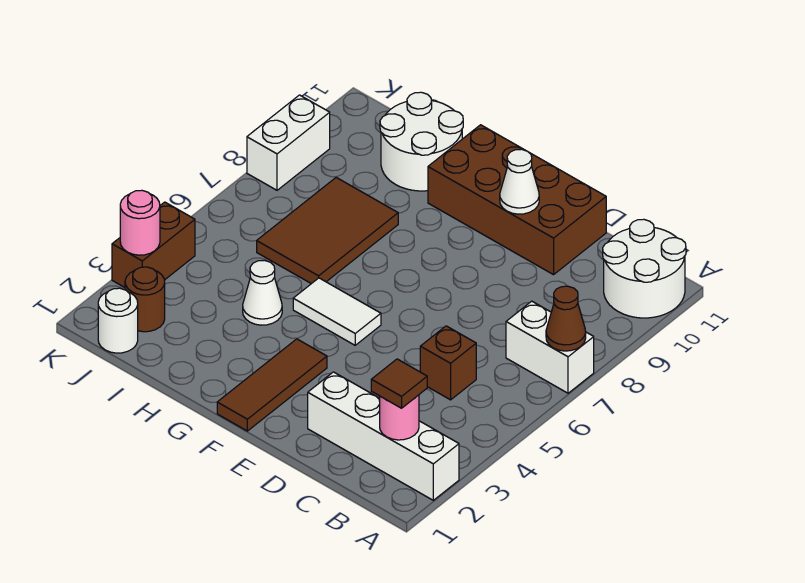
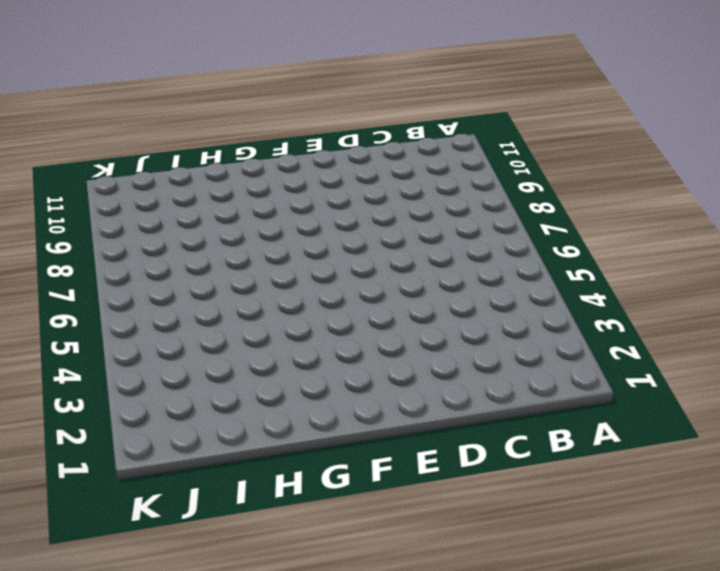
none -> white brick A2:D2 level 1
none -> white brick A7:B7 level 1
none -> white round brick A10:B11 level 1

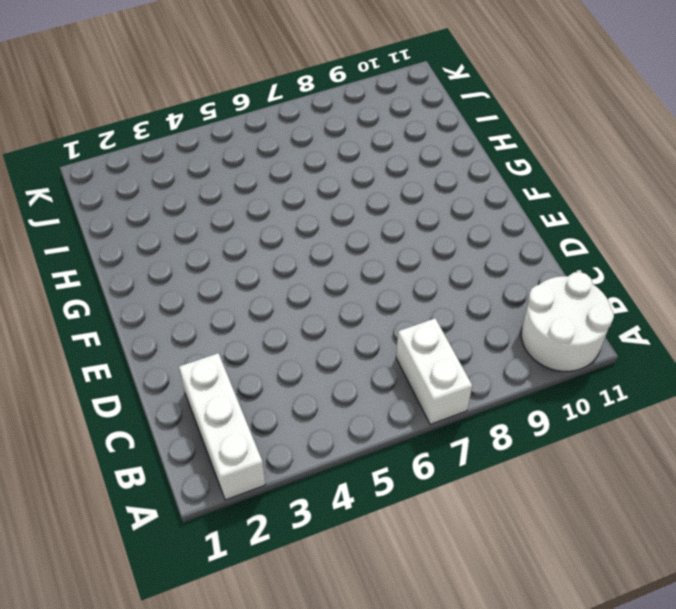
white brick A2:C2 level 1 -> white brick A2:D2 level 1
none -> brown brick C5 level 1
none -> brown brick D10:G11 level 1
none -> brown tile F1:F3 level 1

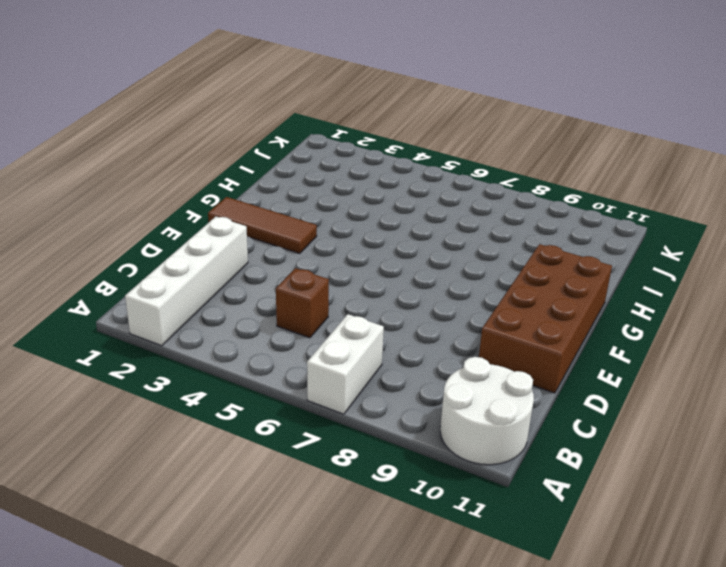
none -> white tile F5:G5 level 1
none -> white cone H4 level 1
none -> brown tile H6:I8 level 1

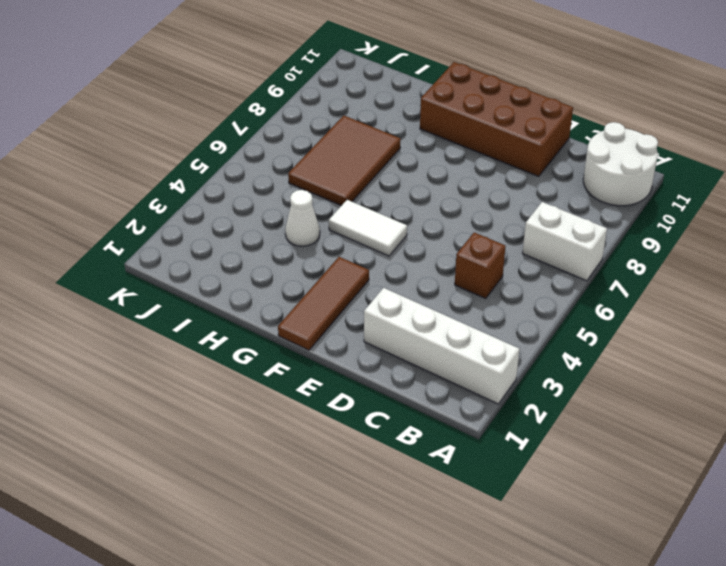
none -> white round brick H10:I11 level 1
none -> white round brick J1 level 1
none -> brown round brick J2 level 1

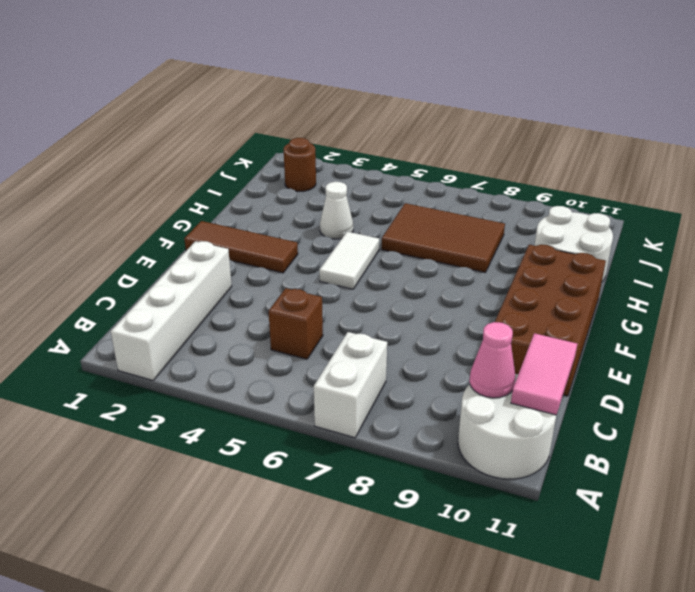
pink cone B10 level 2 -> none
pink tile B11:C11 level 2 -> none
none -> white round brick J1 level 1
none -> brown brick K3:K4 level 1
none -> white brick K8:K9 level 1

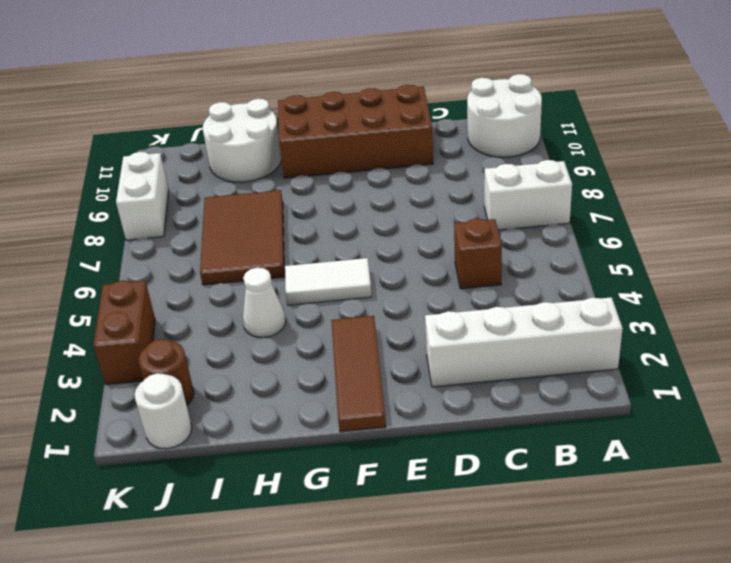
none -> brown cone A7 level 2
none -> pink round brick B2 level 2
none -> white cone E10 level 2

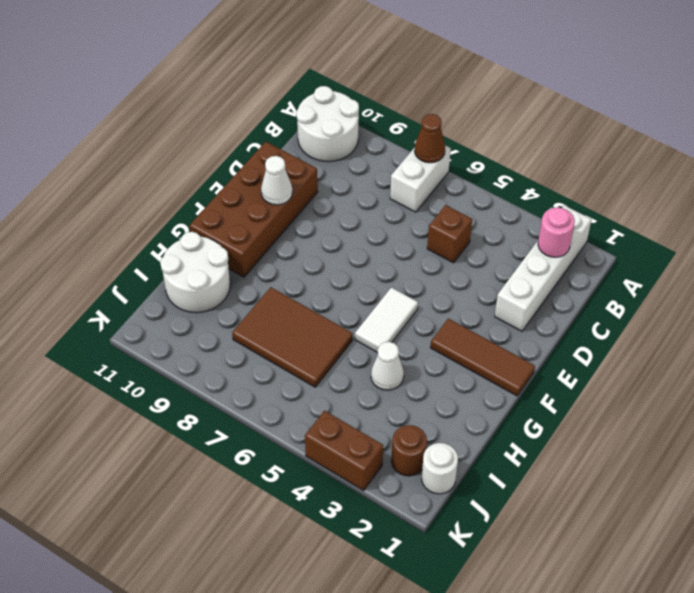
none -> white brick K8:K9 level 1
none -> pink round brick K3 level 2
none -> brown tile B2 level 3

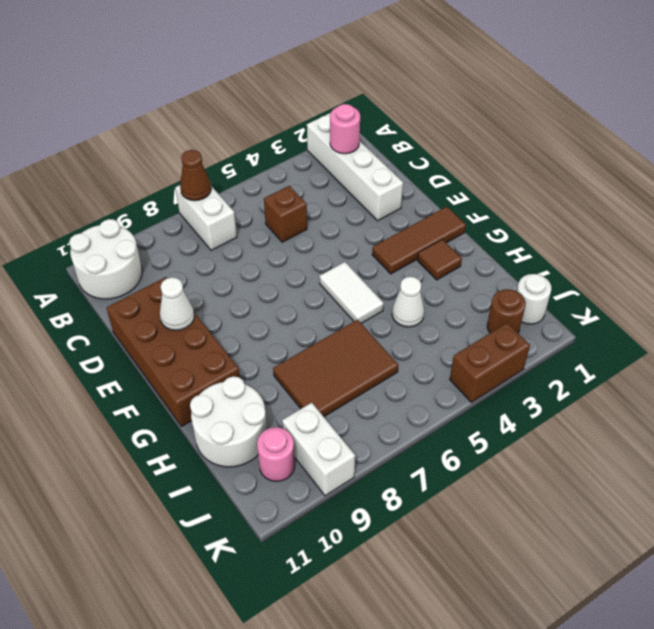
brown tile G2 level 1 -> brown tile B2 level 3
white brick J9:K9 level 1 -> white brick K8:K9 level 1
pink round brick J10 level 1 -> pink round brick K3 level 2

